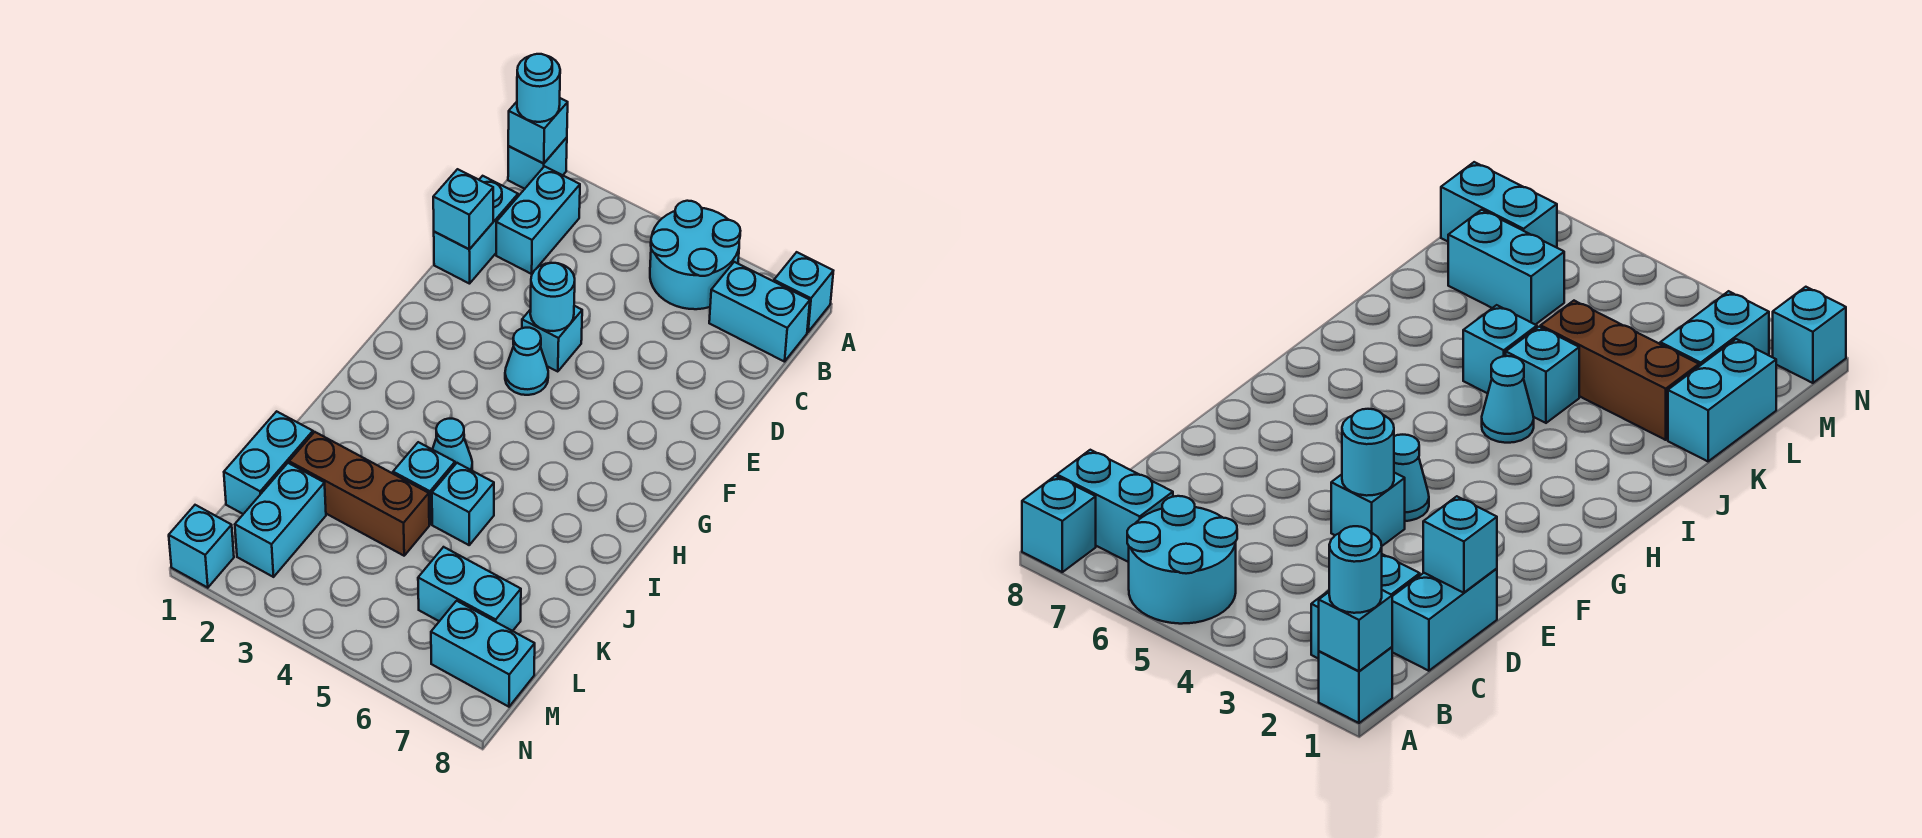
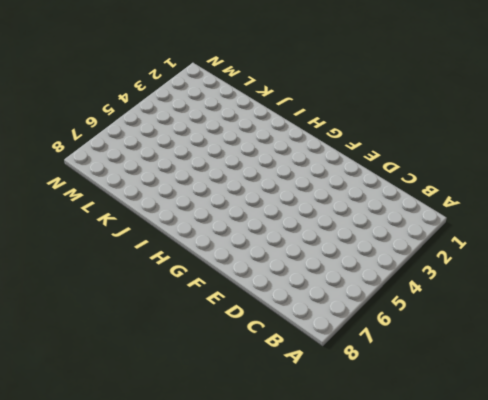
none -> cyan brick A1 level 1
none -> cyan round brick A5:B6 level 1
none -> cyan brick A8 level 1

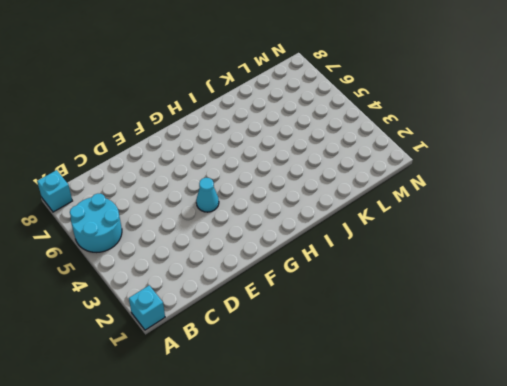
none -> cyan brick B2:C2 level 1
none -> cyan brick B7:B8 level 1
none -> cyan brick C1:D1 level 1

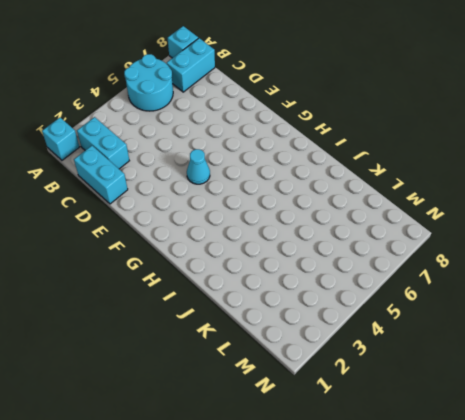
none -> cyan brick E4 level 1
none -> cyan cone I4 level 1
none -> cyan brick J4 level 1

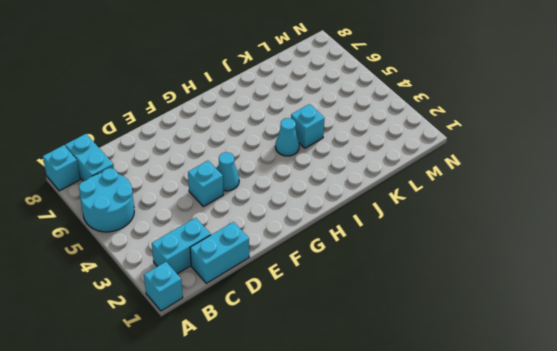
none -> cyan brick J5 level 1
none -> cyan brick K1:L1 level 1
none -> brown brick K2:K4 level 1

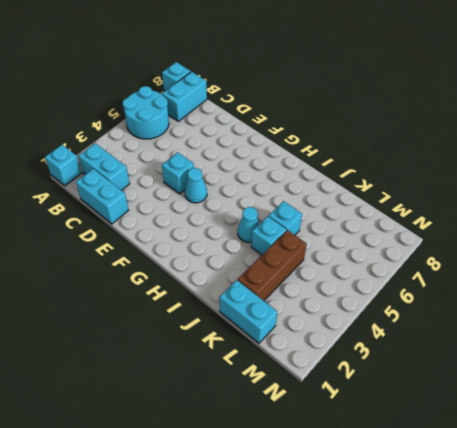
none -> cyan brick L2:M2 level 1
none -> cyan brick L6:L7 level 1
none -> cyan brick M7:M8 level 1

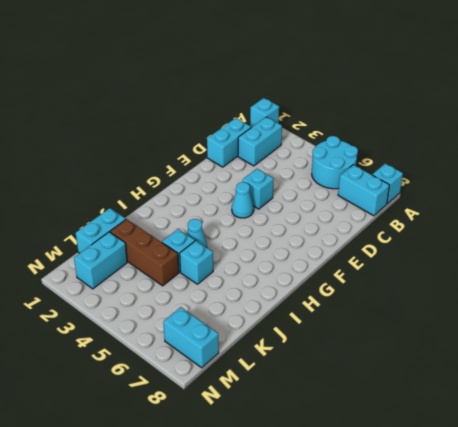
none -> cyan brick L6:L7 level 1
none -> cyan brick N1 level 1
none -> cyan brick A1 level 2

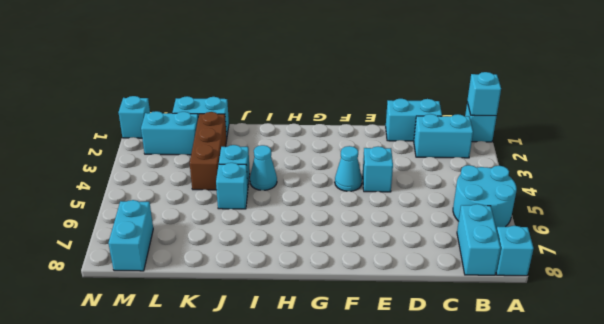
none -> cyan brick L6:L7 level 1
none -> cyan brick D1 level 2
none -> cyan round brick E4 level 2

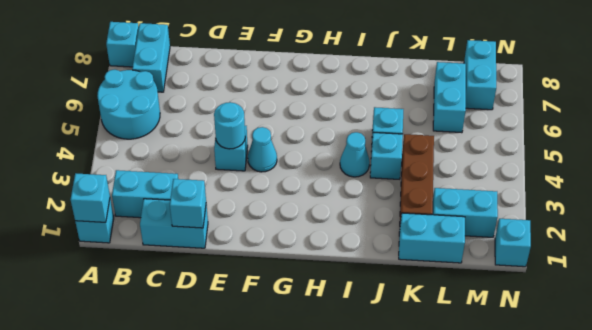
none -> cyan round brick A1 level 3

